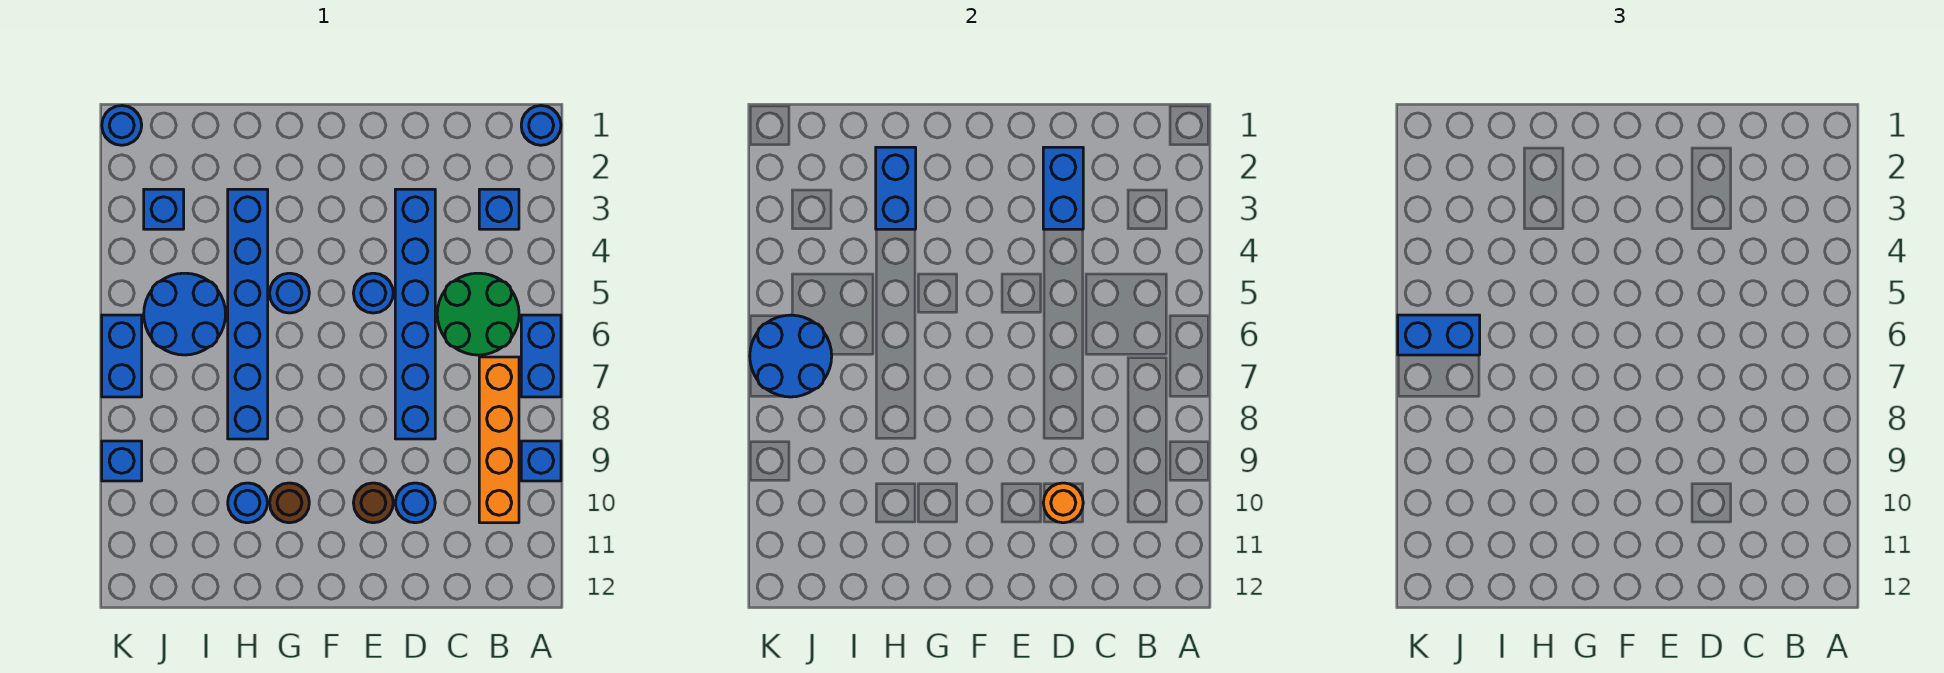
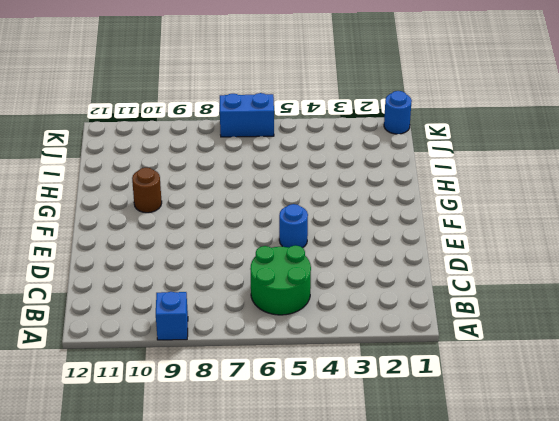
none -> blue round brick A1 level 1
none -> blue brick A6:A7 level 1
none -> blue brick B3 level 1

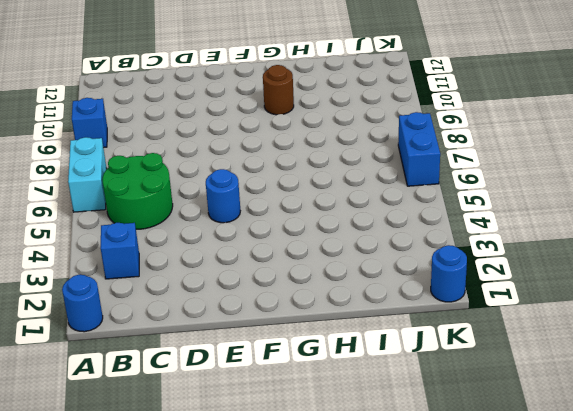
cyan brick A6:A7 level 1 -> blue brick A6:A7 level 1
none -> orange brick B7:B10 level 1
none -> blue brick D3:D8 level 1
none -> blue round brick D10 level 1

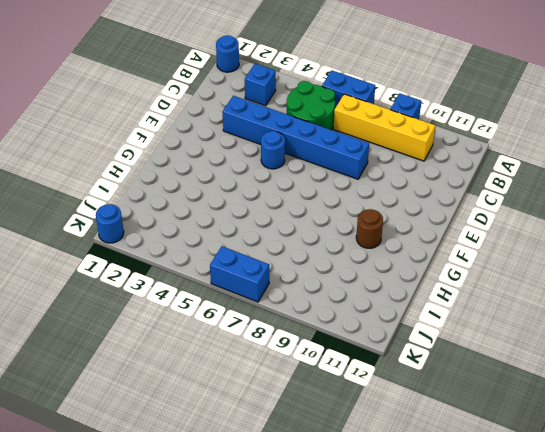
yellow brick B7:B10 level 1 -> orange brick B7:B10 level 1
none -> blue round brick D10 level 1
none -> brown round brick E10 level 1
none -> blue round brick G5 level 1

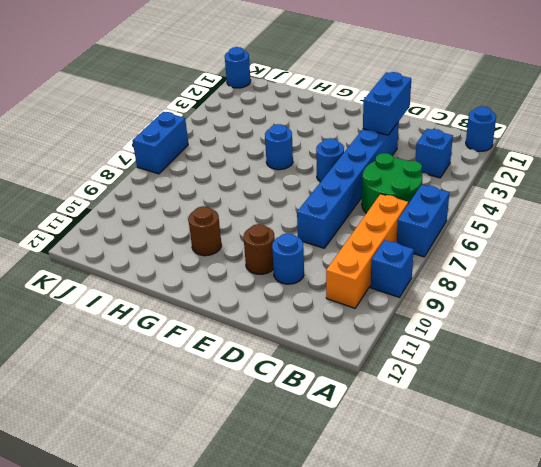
none -> blue brick H3:H8 level 1
none -> blue round brick H10 level 1
none -> blue round brick I5:J6 level 1

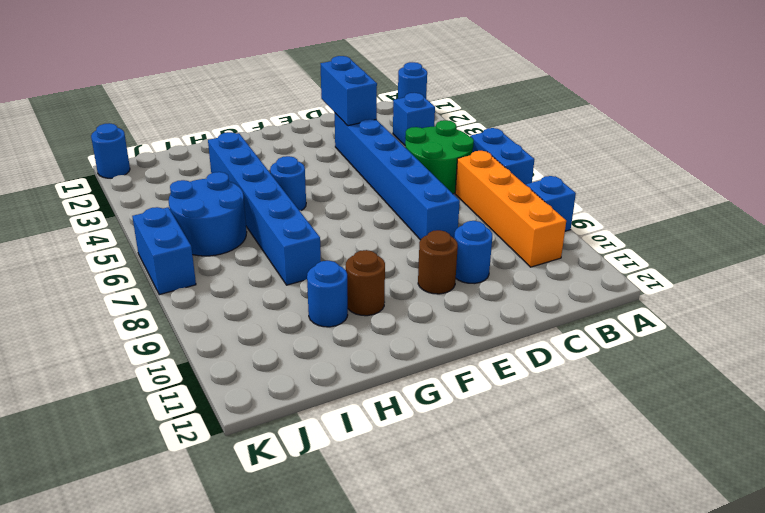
none -> blue round brick E5 level 1
none -> blue brick J3 level 1
none -> blue brick K9 level 1

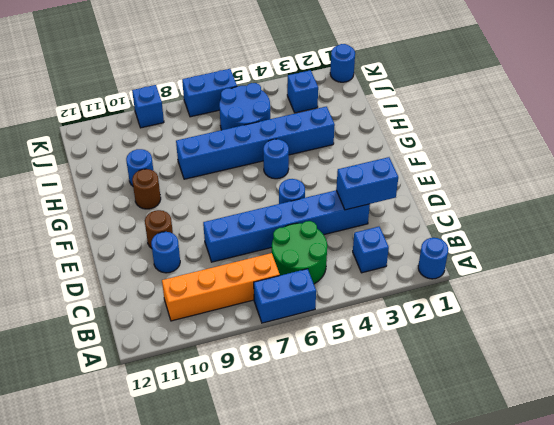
none -> blue brick A9 level 1
none -> orange round brick D10 level 2
none -> blue brick H2:H3 level 2

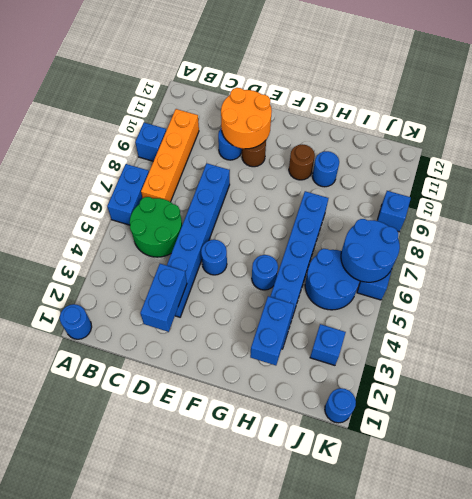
orange round brick D10:E11 level 2 -> orange round brick D10 level 2
none -> blue brick B3 level 1
none -> blue brick J6:K6 level 3

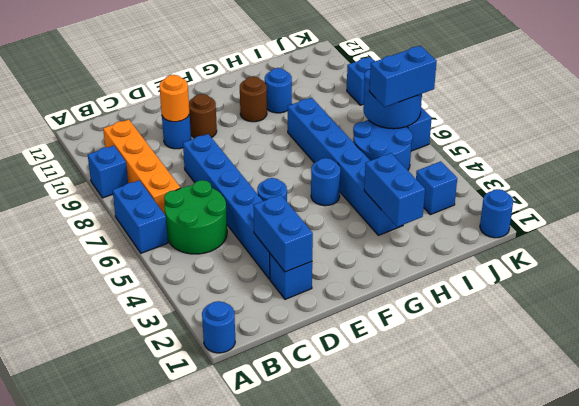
blue brick D2 level 1 -> blue brick B3 level 1

